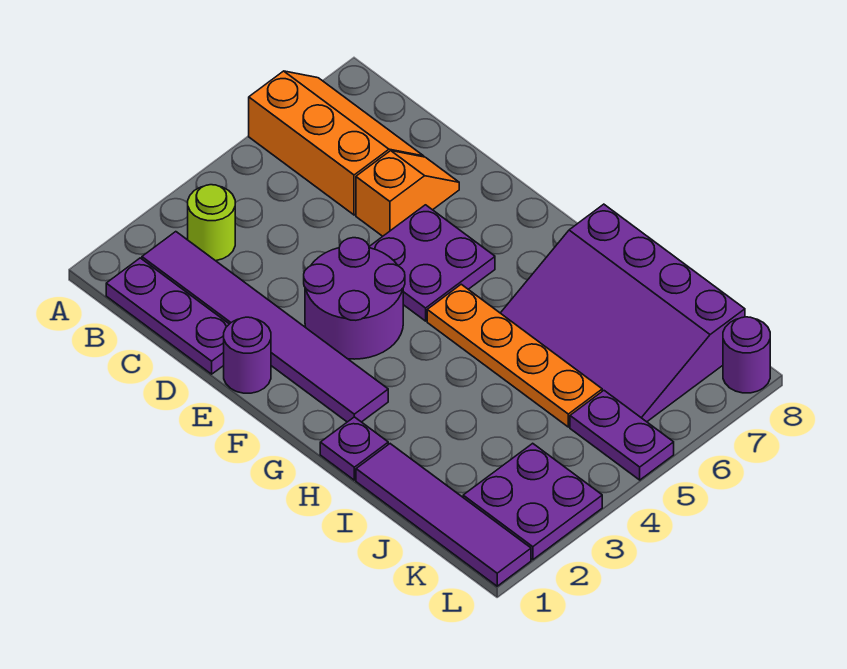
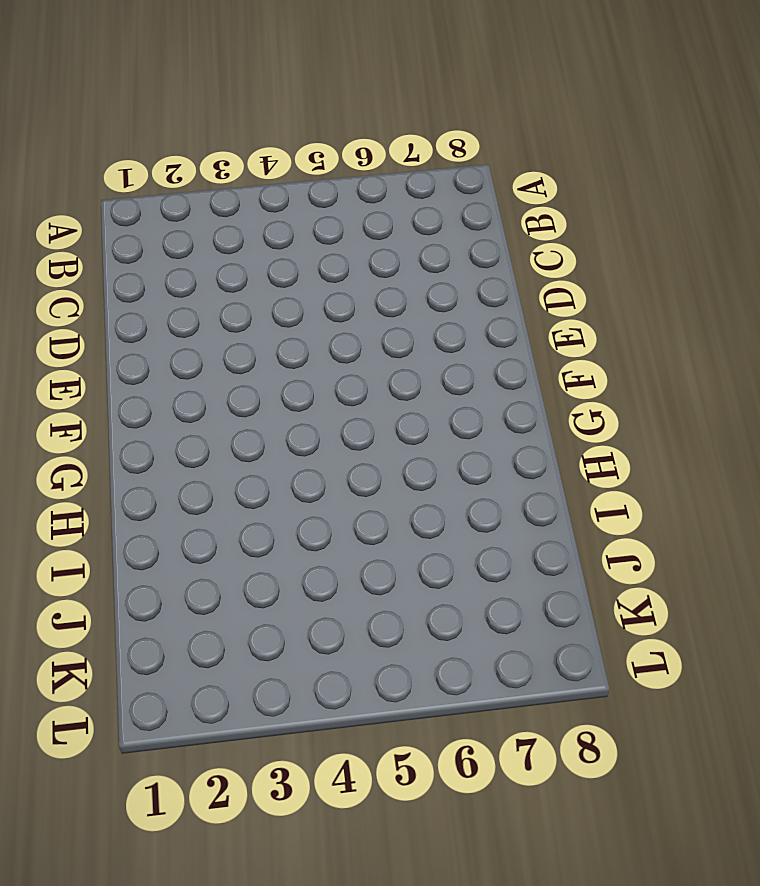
none -> orange slope A6:C7 level 1 top 6
none -> purple plate B1:D1 level 1
none -> purple tile B2:G2 level 1

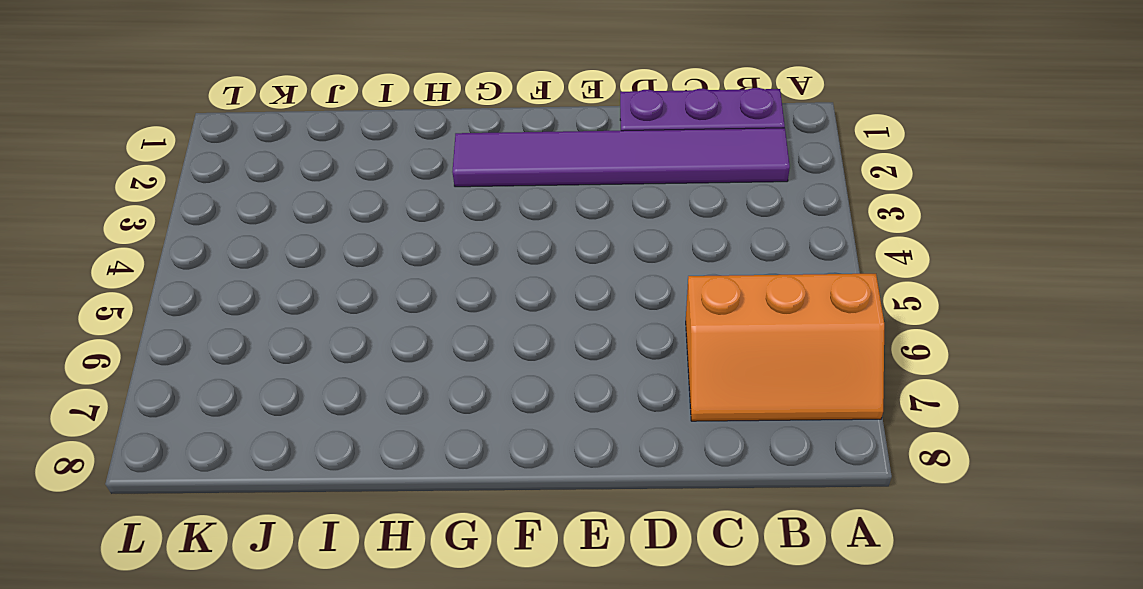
none -> lime round brick B3 level 1
none -> orange slope D6:D7 level 1 top 6
none -> purple round brick E1 level 1

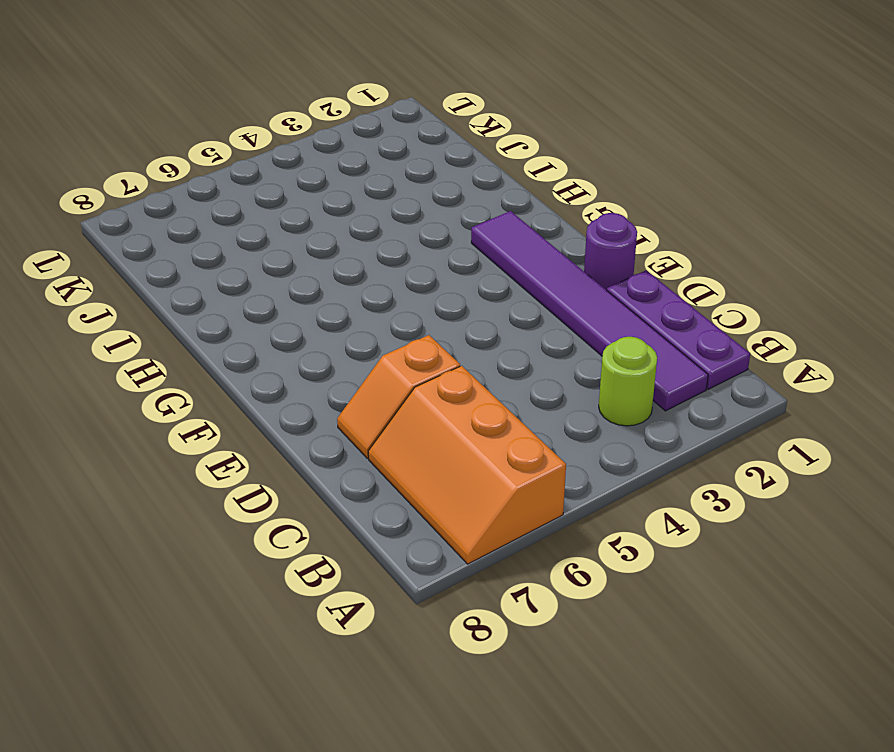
none -> purple round brick E3:F4 level 1
none -> purple plate E5:F6 level 1
none -> orange plate G5:J5 level 1

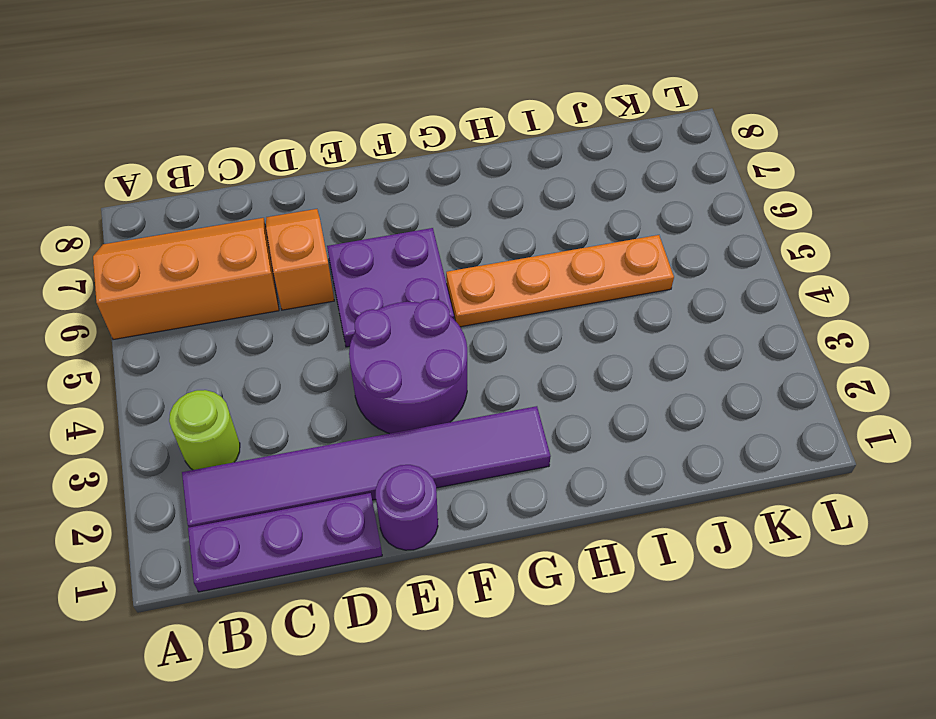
none -> purple plate H1 level 1
none -> purple slope H6:K8 level 1 top 8
none -> purple tile I1:L1 level 1

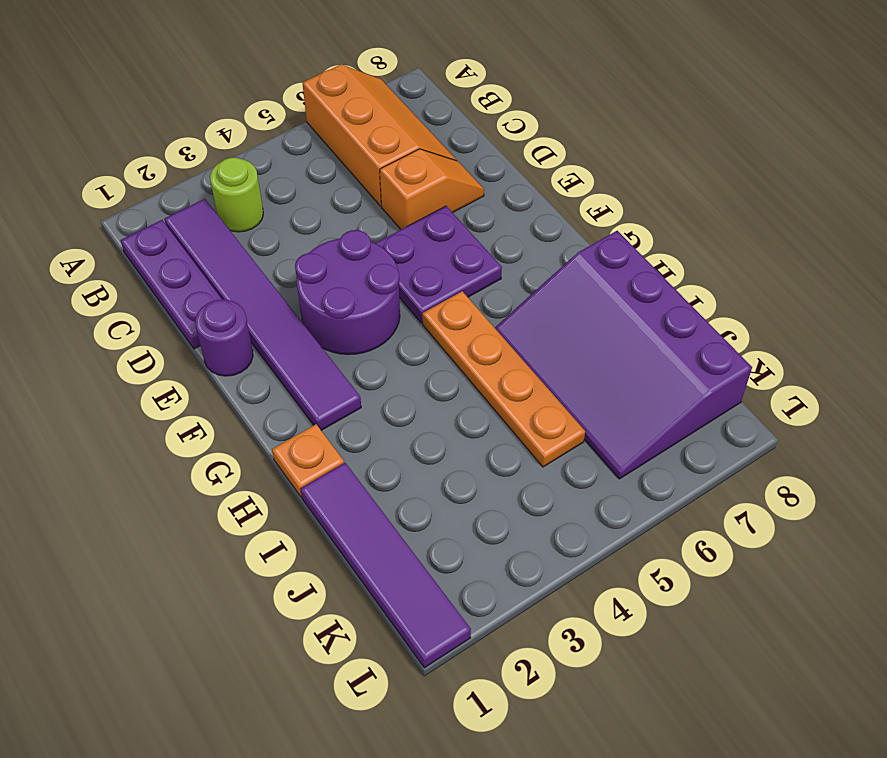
orange plate H1 level 1 -> purple plate H1 level 1
none -> purple plate K2:L3 level 1
none -> purple plate K5:L5 level 1
none -> purple round brick L8 level 1

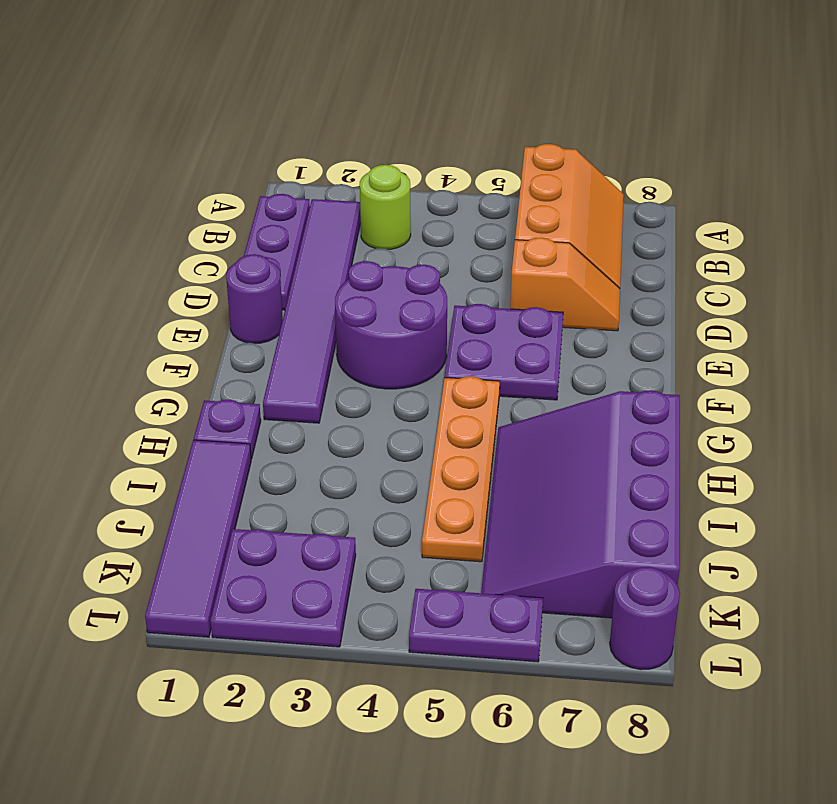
purple plate L5:L6 level 1 -> purple plate K5:L5 level 1

